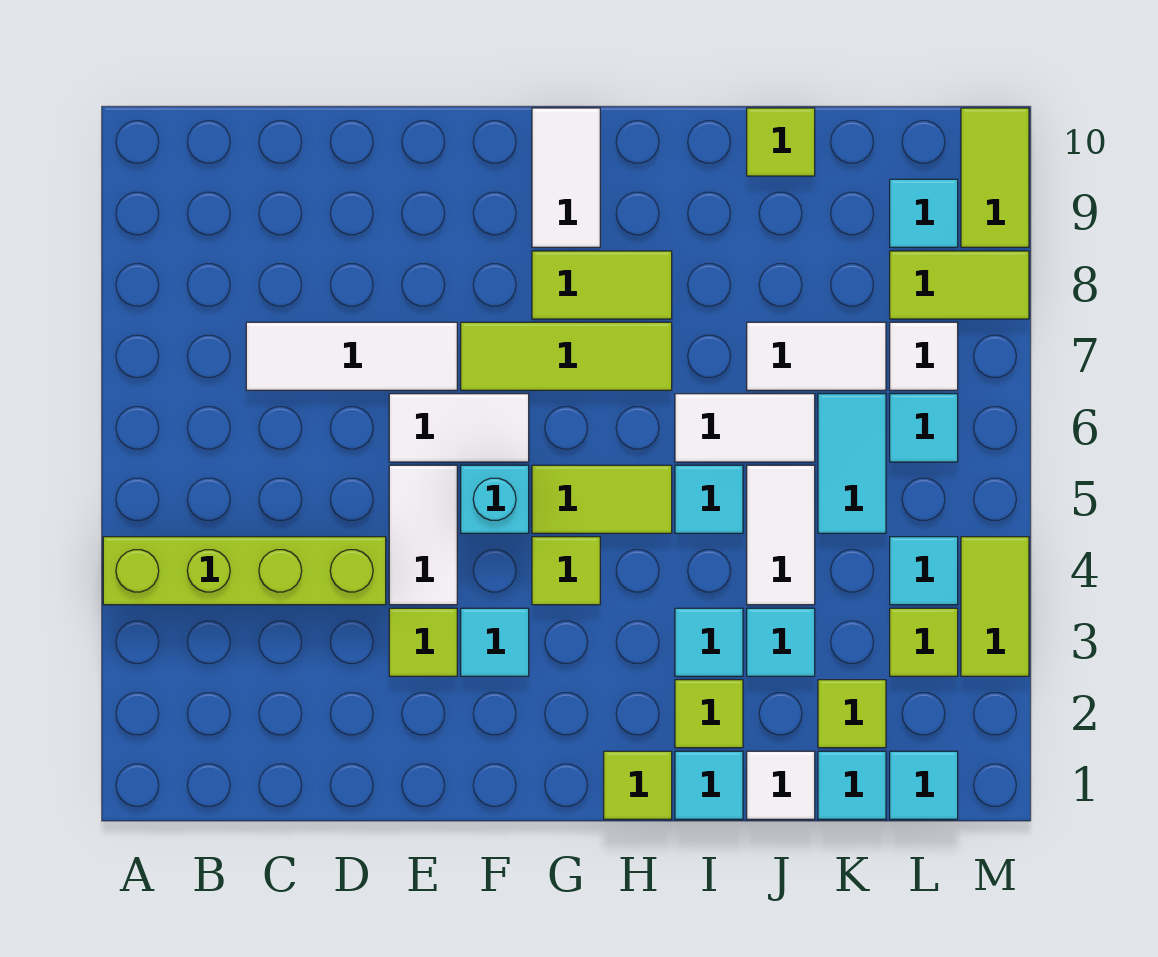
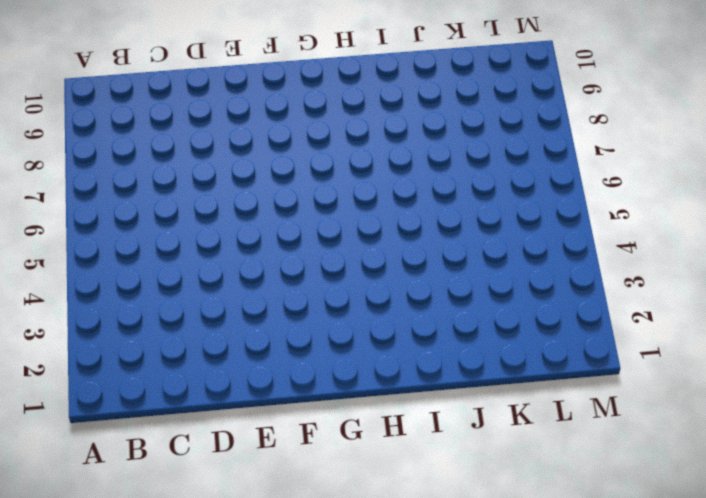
none -> lime brick A4:D4 level 1
none -> white tile C7:E7 level 1
none -> lime tile E3 level 1
none -> white tile E4:E5 level 1

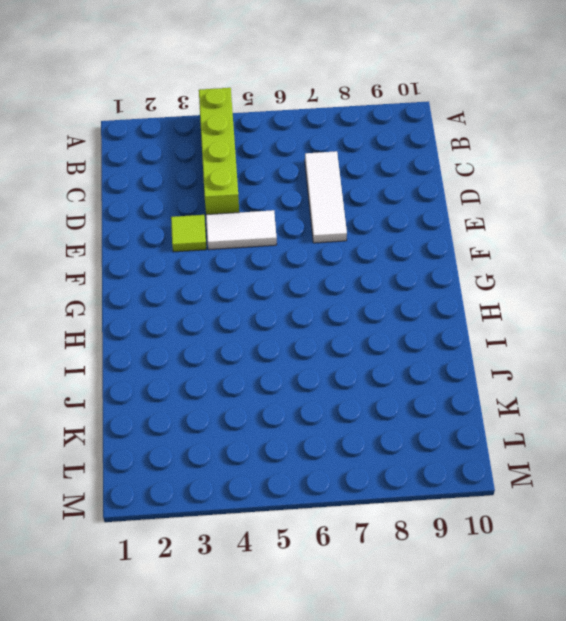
none -> white tile E6:F6 level 1
none -> cyan tile F3 level 1
none -> cyan brick F5 level 1
none -> lime tile F7:H7 level 1

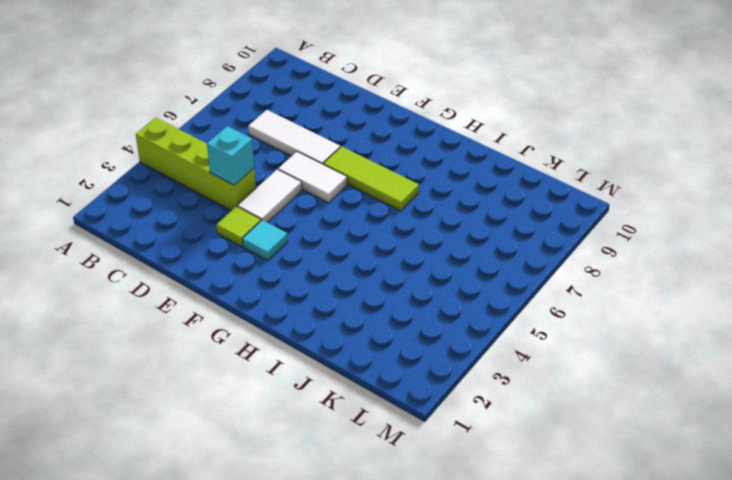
cyan brick D4 level 2 -> cyan brick F5 level 1
none -> lime tile G4 level 1
none -> lime tile G5:H5 level 1
none -> lime tile G8:H8 level 1
none -> white tile G9:G10 level 1

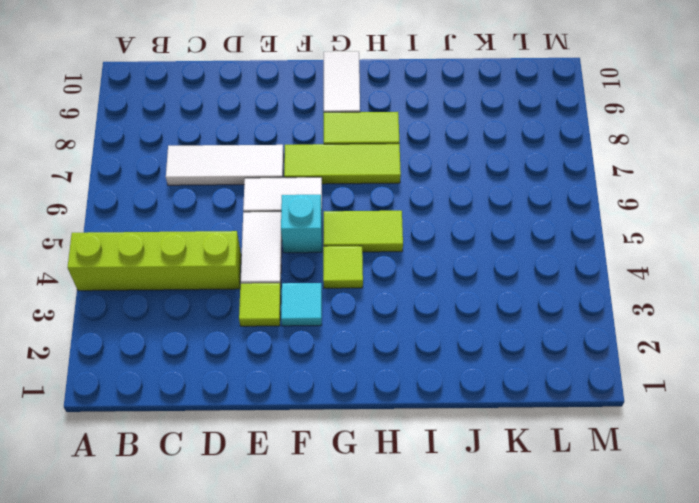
none -> lime tile H1 level 1
none -> cyan tile I1 level 1
none -> lime tile I2 level 1
none -> cyan tile I3 level 1

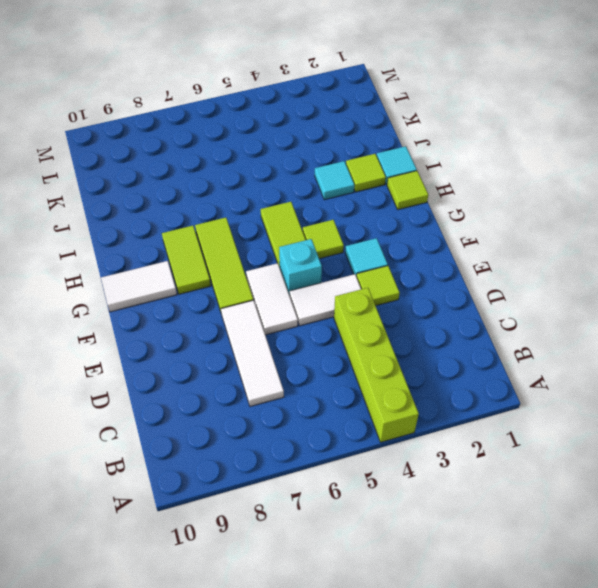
none -> cyan tile I5 level 1
none -> white tile I6:J6 level 1
none -> white tile J1 level 1
none -> cyan tile J3 level 1

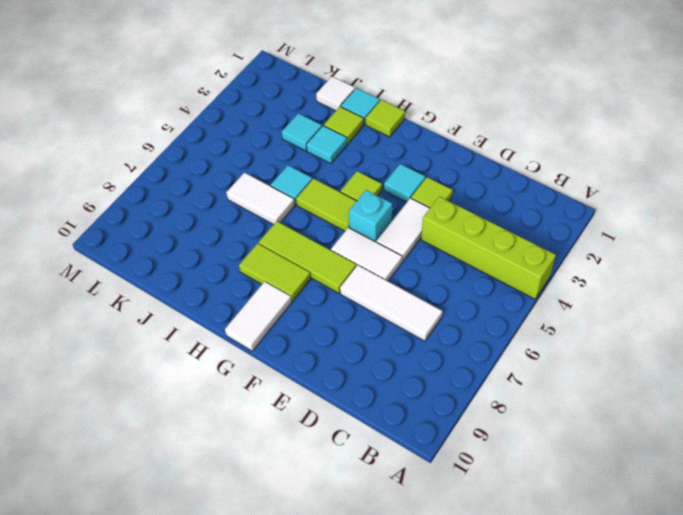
none -> white tile J4:J5 level 1
none -> white tile J7:K7 level 1
none -> lime tile J10 level 1
none -> cyan tile K1 level 1

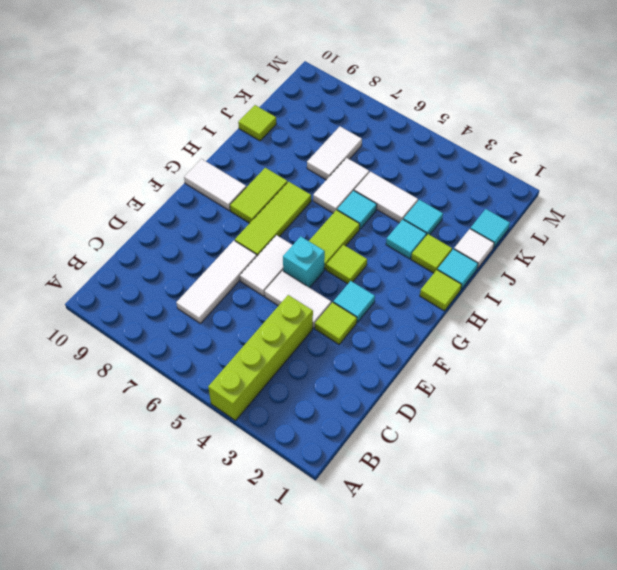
none -> lime tile K2 level 1
none -> cyan tile K5:K6 level 1
none -> cyan tile L1 level 1
none -> lime tile L3 level 1

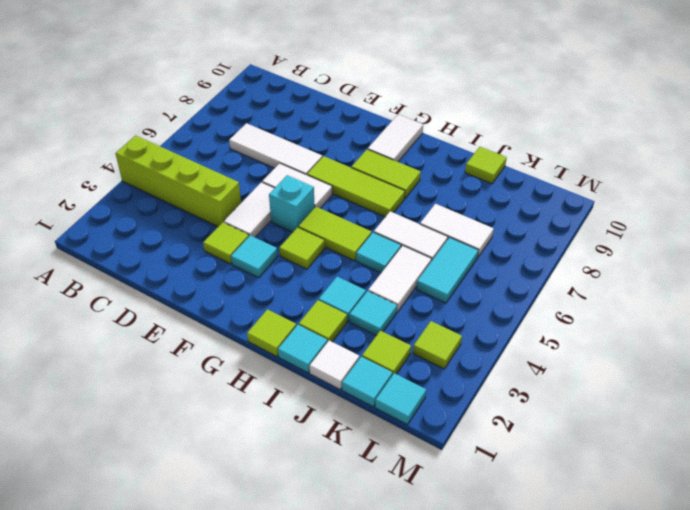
none -> cyan tile L4 level 1
none -> cyan tile L6 level 1
none -> white tile L7 level 1
none -> lime tile L8:M8 level 1

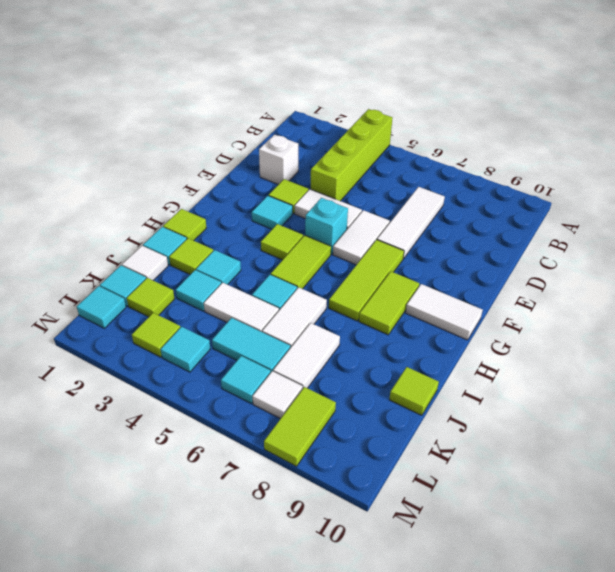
white brick D2 level 1 -> none
none -> cyan tile L9 level 1
none -> lime tile M3:M4 level 1
none -> lime tile M9:M10 level 1

